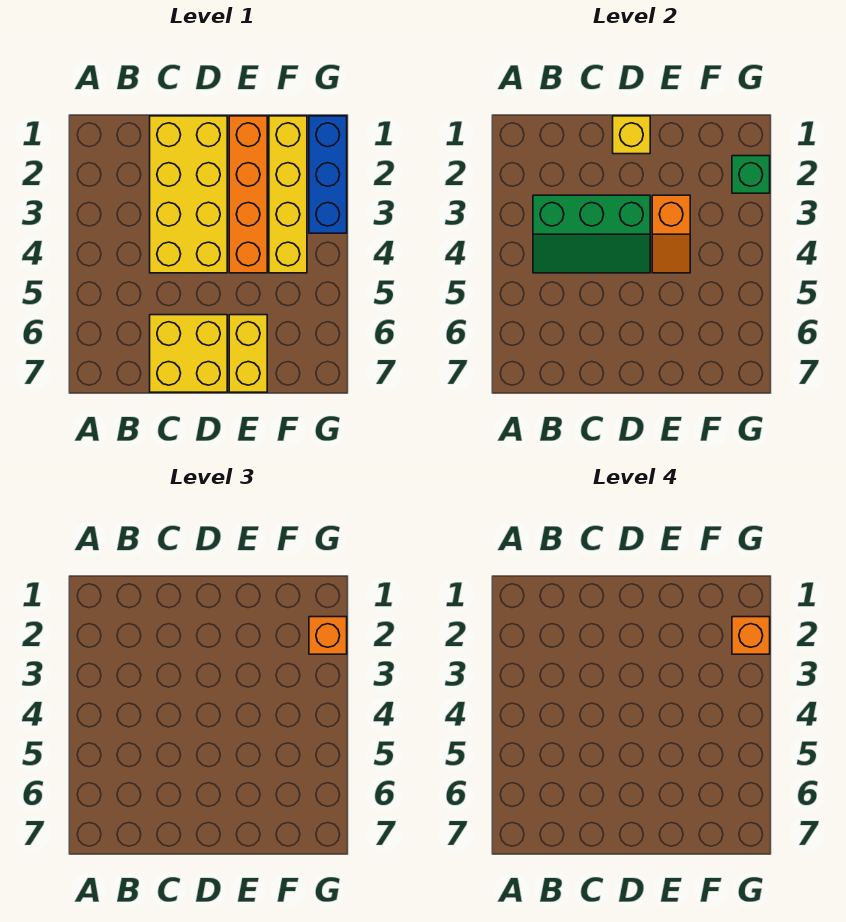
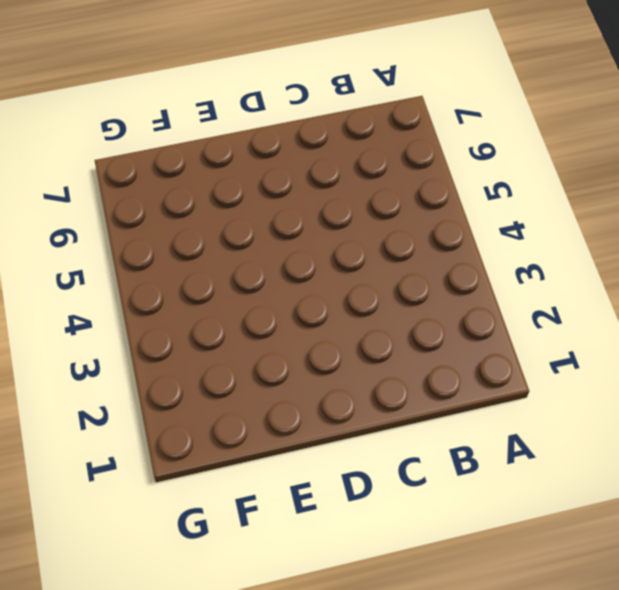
none -> yellow brick C1:D4 level 1
none -> yellow brick C6:D7 level 1
none -> orange brick E1:E4 level 1

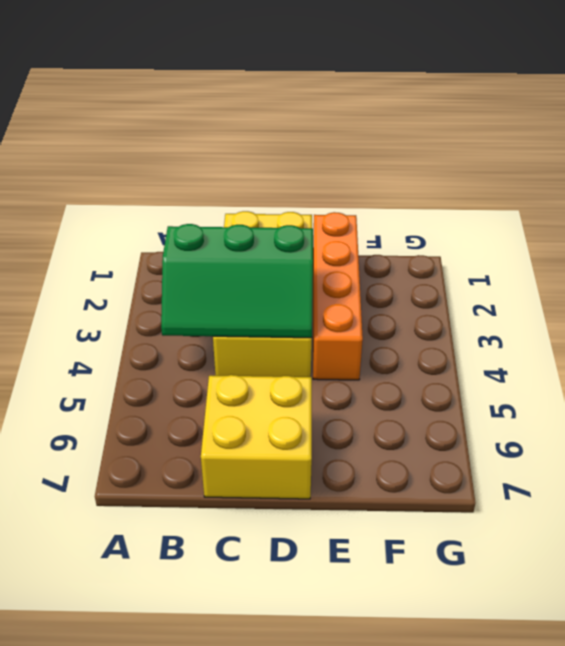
none -> yellow brick E6:E7 level 1
none -> yellow brick F1:F4 level 1
none -> blue brick G1:G3 level 1

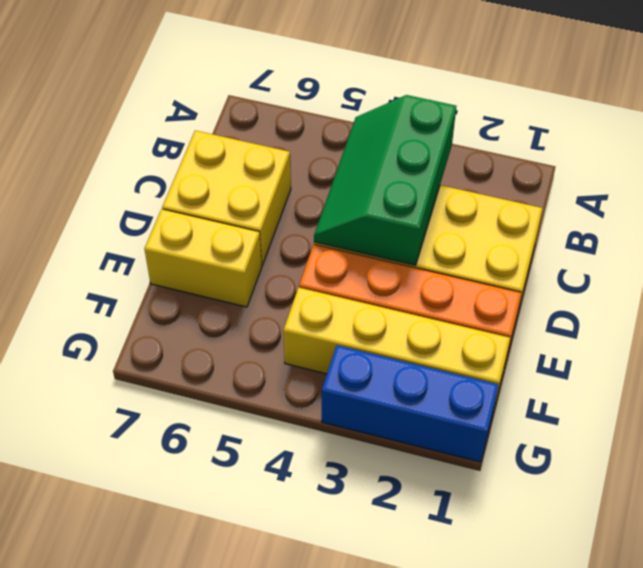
none -> yellow brick D1 level 2
none -> orange slope E3:E4 level 2 top 3
none -> green brick G2 level 2

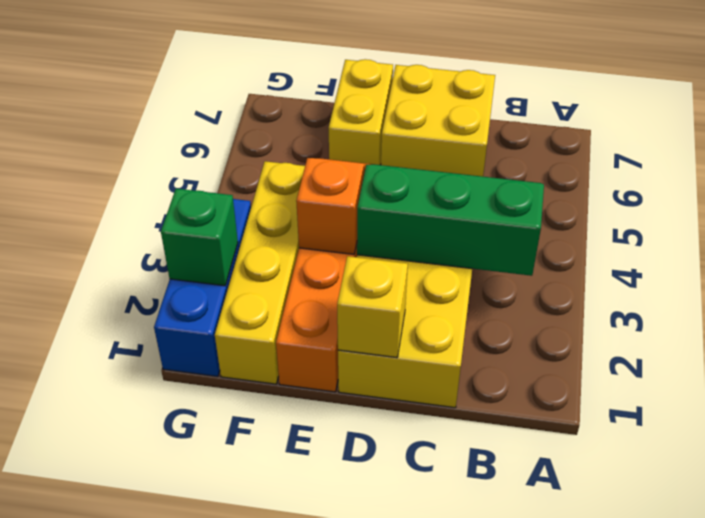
none -> orange brick G2 level 3
none -> orange brick G2 level 4

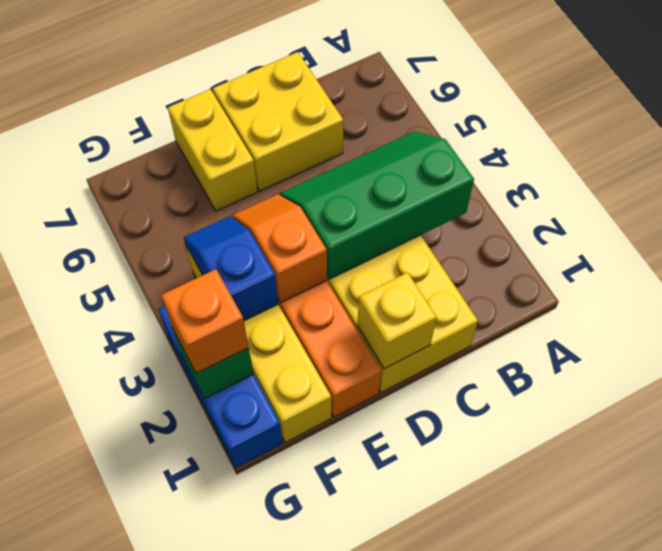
blue slope F3:F4 level 2 top 3 -> none
none -> orange brick G2 level 4

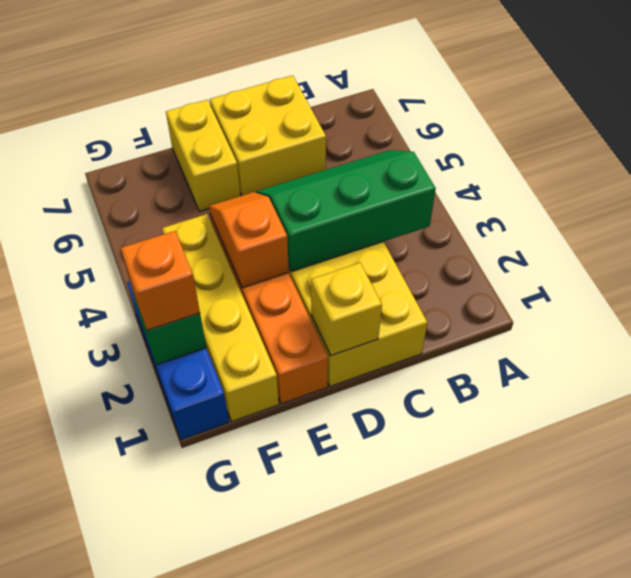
none -> orange brick G2 level 4

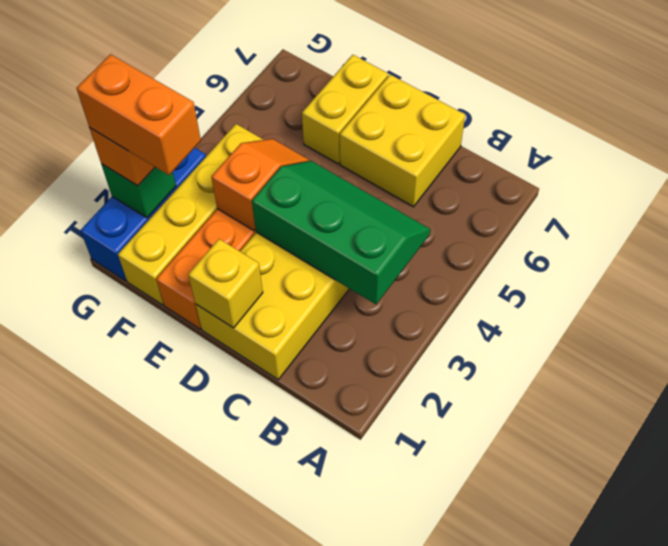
orange brick F2:G2 level 4 -> orange brick G2 level 4

